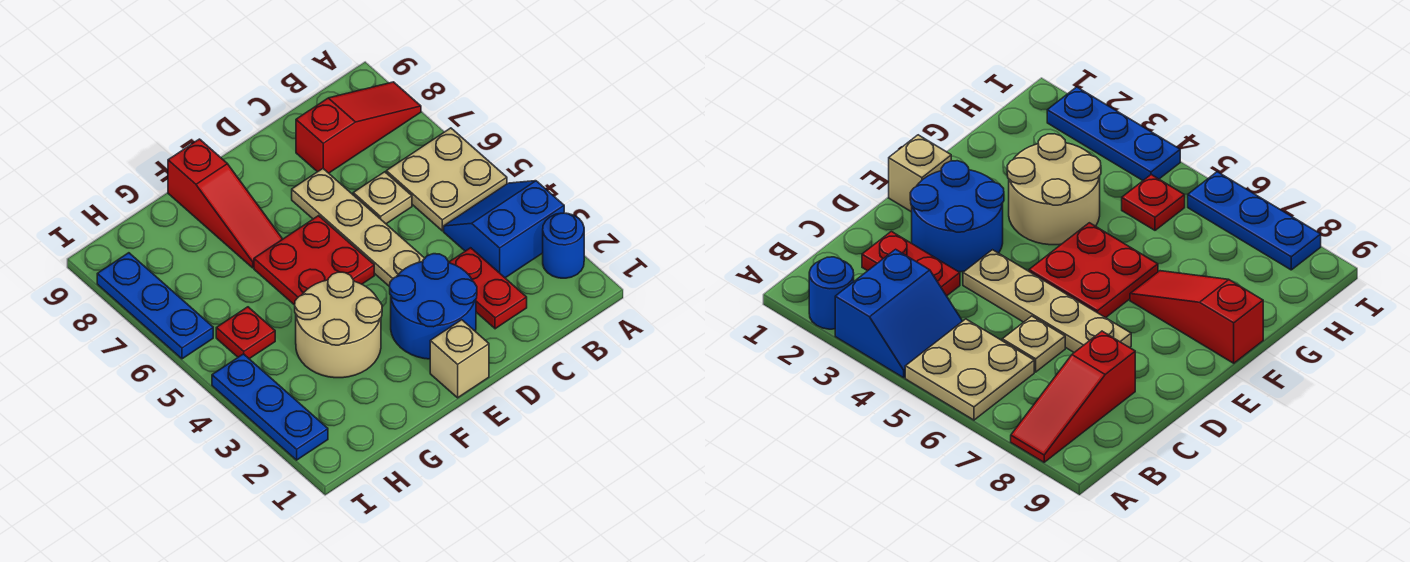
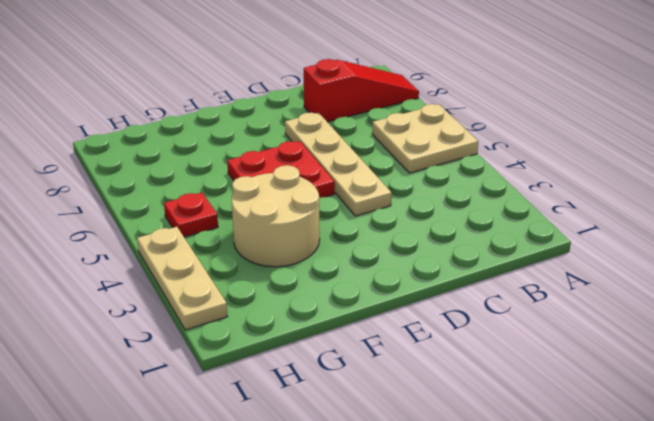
tan plate I2:I4 level 1 -> blue plate I2:I4 level 1
none -> blue round brick A2 level 1
none -> blue slope A3:B4 level 1 top 3
none -> red plate C2:C3 level 1

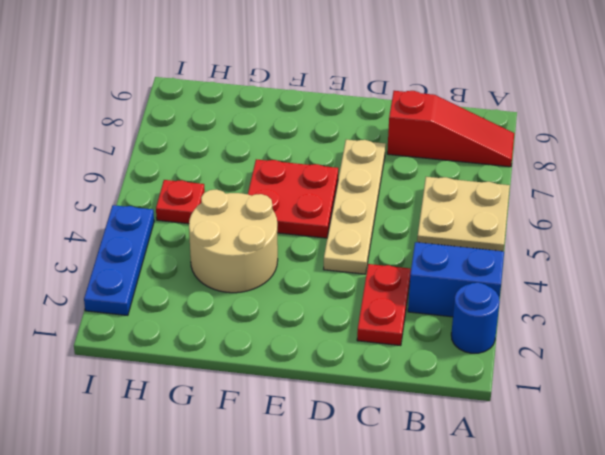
none -> tan plate C6 level 1
none -> blue round brick D2:E3 level 1
none -> tan brick E1 level 1

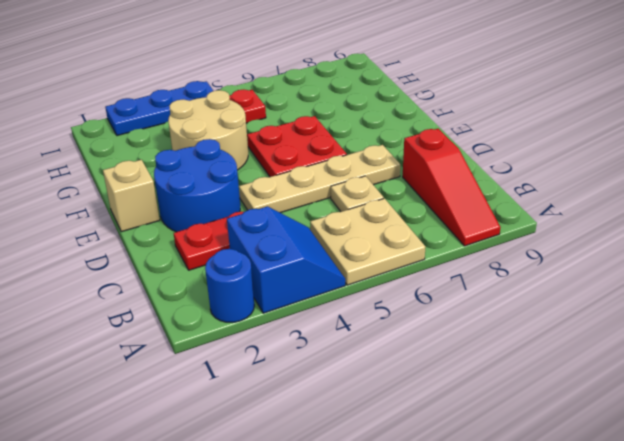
none -> red slope F7:F9 level 1 top 9
none -> blue plate I6:I8 level 1

